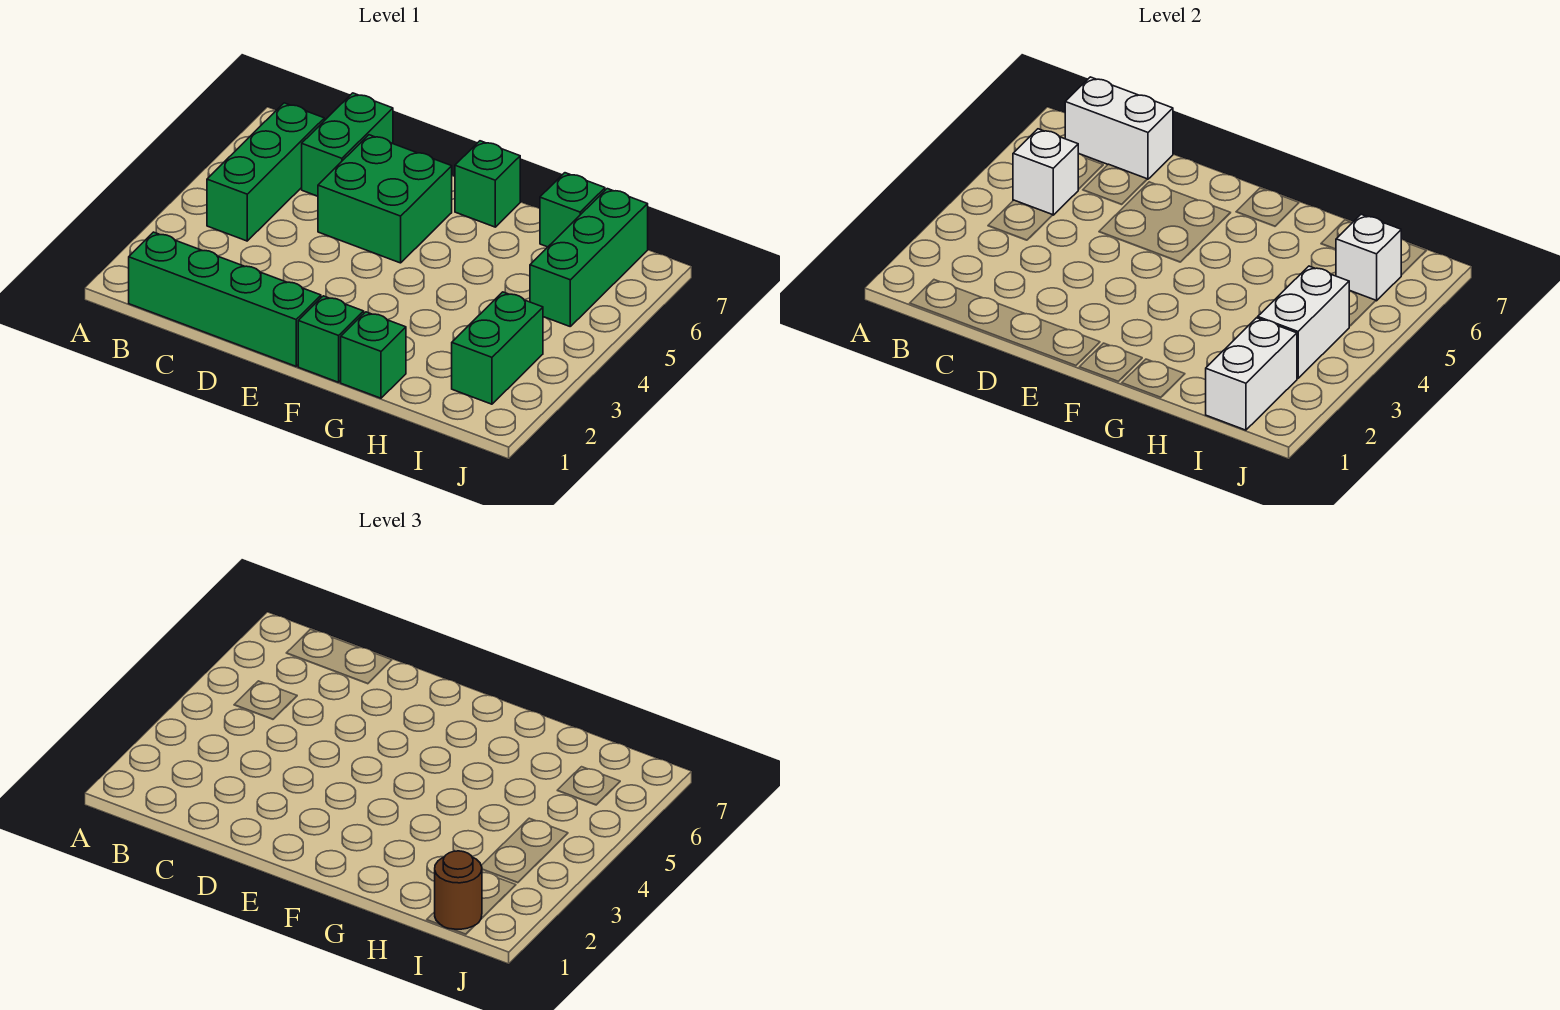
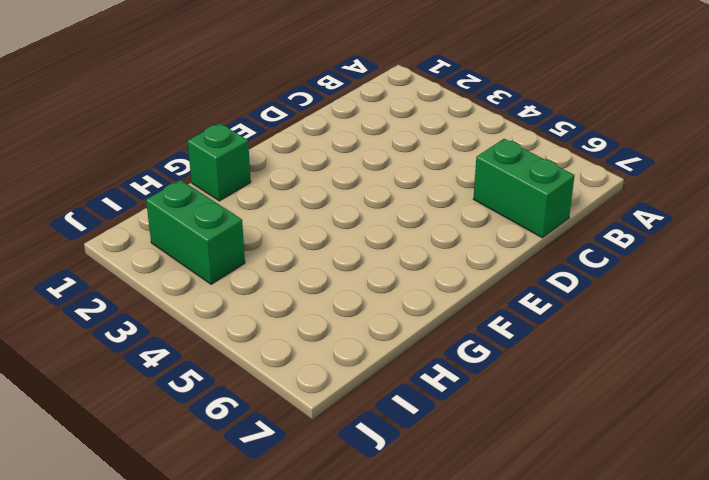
none -> green brick B1:E1 level 1
none -> green brick B4:B6 level 1
none -> green brick D5:E6 level 1

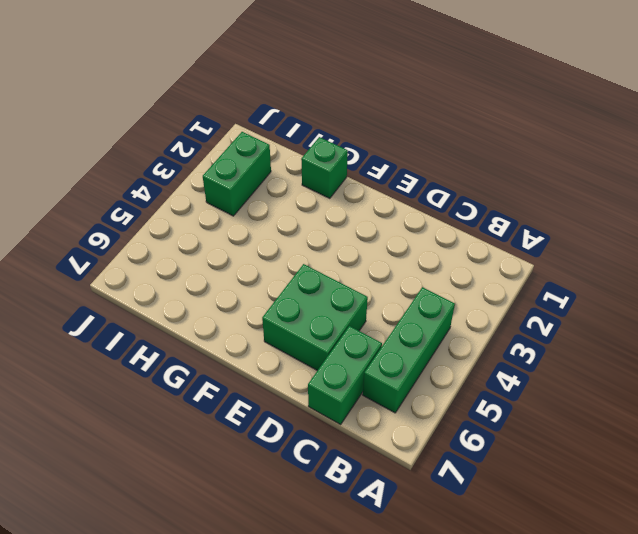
none -> green brick B1:E1 level 1
none -> green brick F1 level 1
none -> green brick F7 level 1

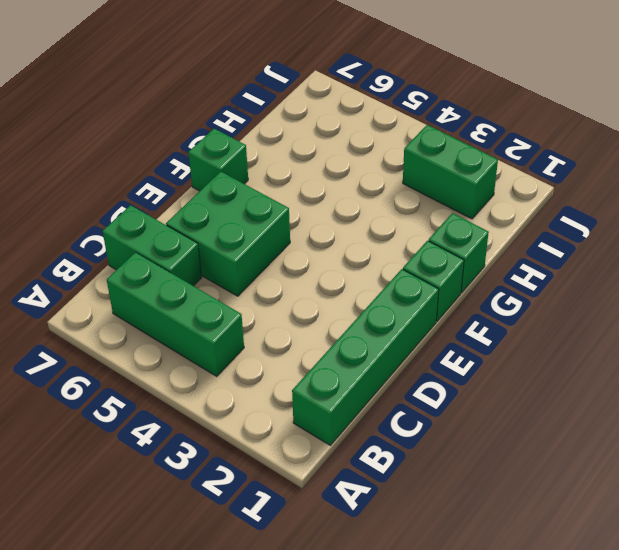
none -> green brick H7 level 1
none -> green brick I5:I7 level 1
none -> white brick B5 level 2

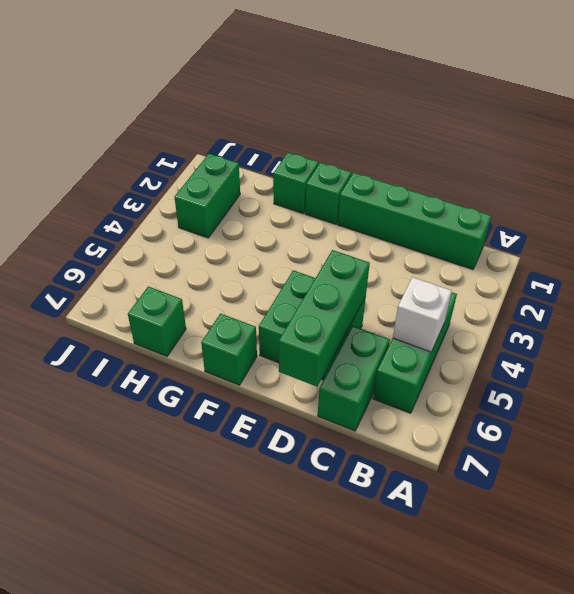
green brick D5:D7 level 2 -> green brick I5:I7 level 1
none -> white brick B7:C7 level 2
none -> white brick I1:I2 level 2
none -> white brick I3:I4 level 2

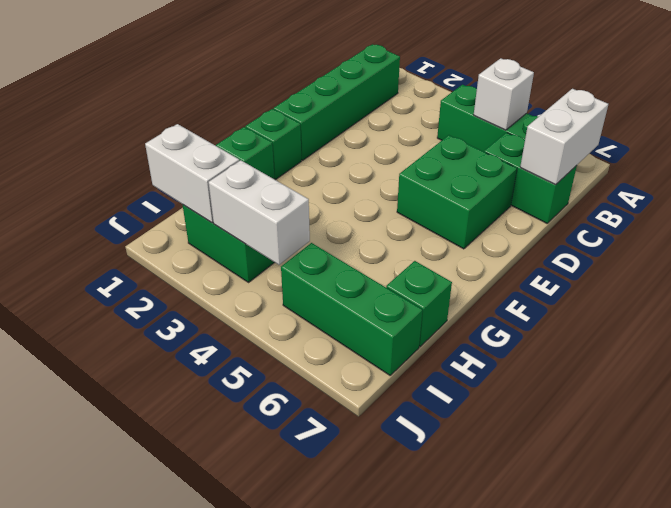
none -> green brick F7 level 1
none -> white brick I6 level 2
none -> brown round brick I1 level 3

